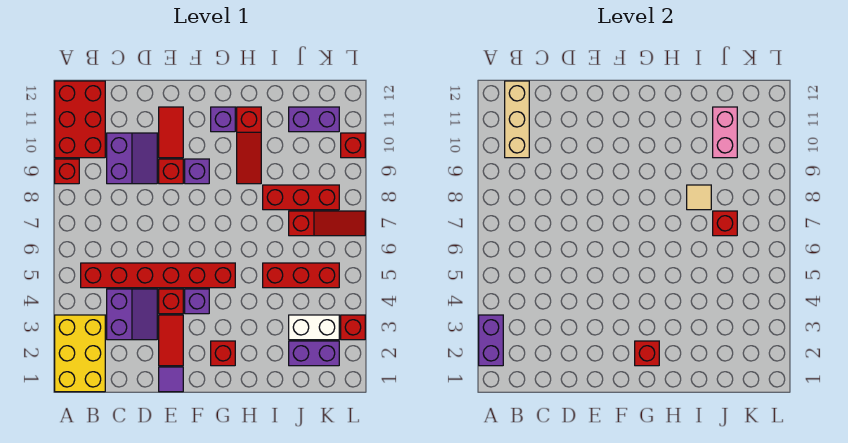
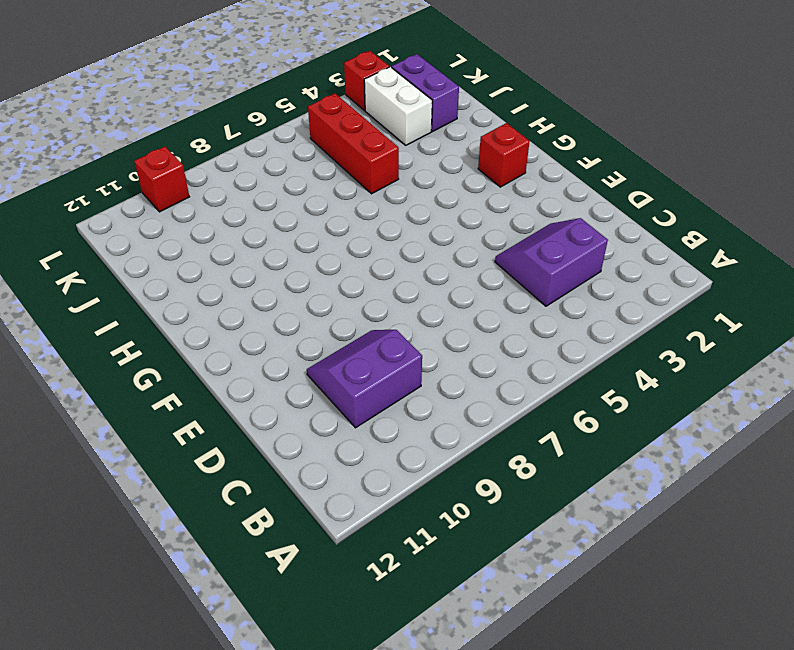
none -> yellow brick A1:B3 level 1
none -> red brick A9 level 1
none -> red brick A10:B12 level 1
none -> red brick B5:G5 level 1

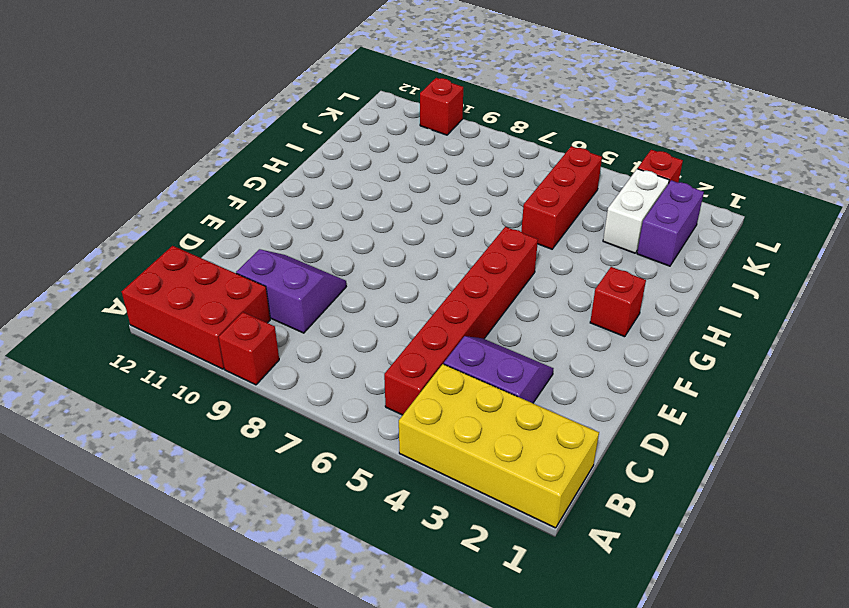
yellow brick A1:B4 level 1 -> yellow brick A1:B3 level 1
none -> purple tile E1 level 1
none -> red tile E2:E3 level 1
none -> red brick E4 level 1
none -> red brick E9 level 1

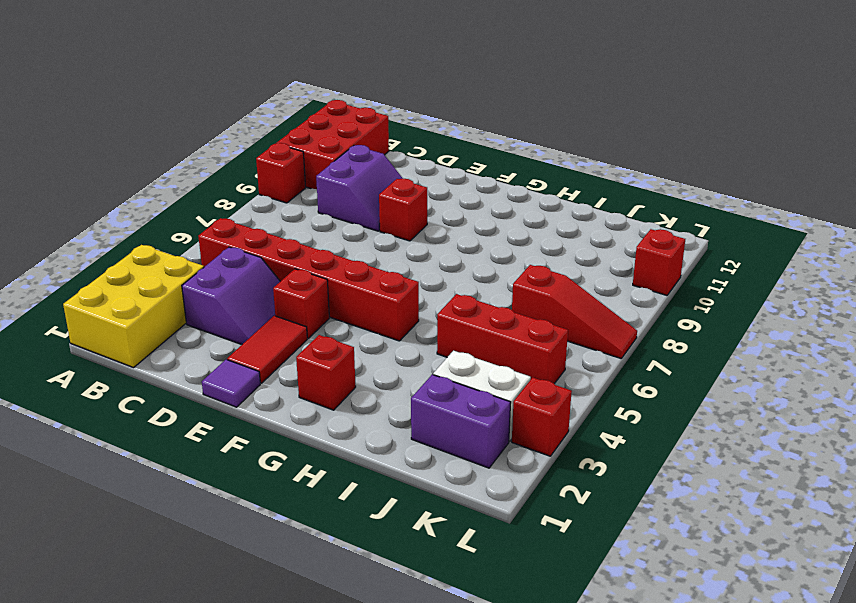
none -> red tile E10:E11 level 1
none -> purple brick F4 level 1
none -> purple brick F9 level 1
none -> purple brick G11 level 1

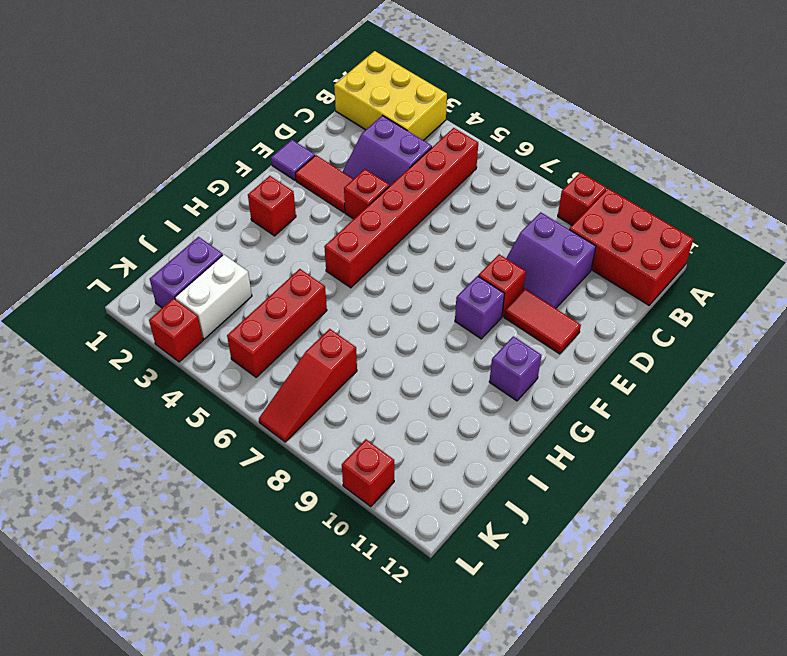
none -> purple brick F4 level 1
none -> red slope H9:H11 level 1 top 11
none -> red brick I8:K8 level 1
none -> purple brick J11:K11 level 1

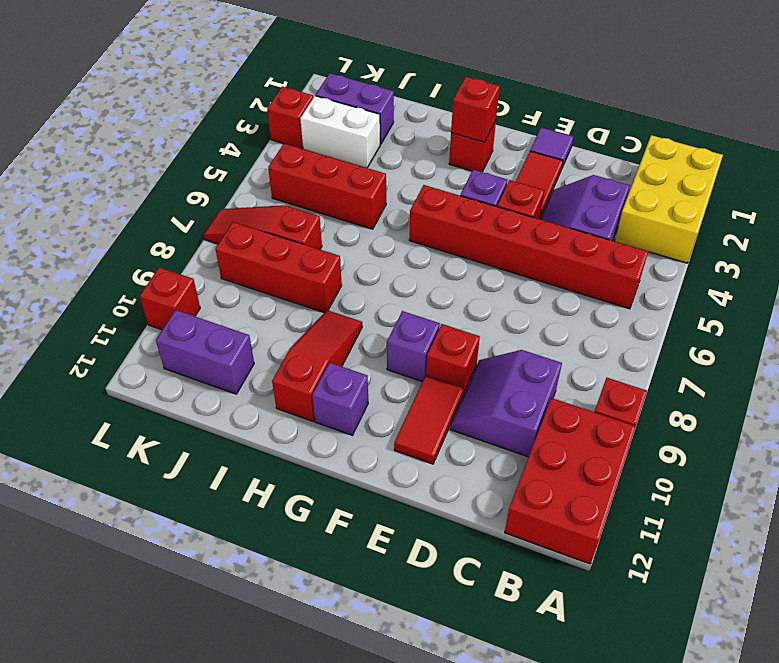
none -> purple brick A2:A3 level 2
none -> tan brick B10:B12 level 2
none -> tan tile I8 level 2
none -> red brick J7 level 2

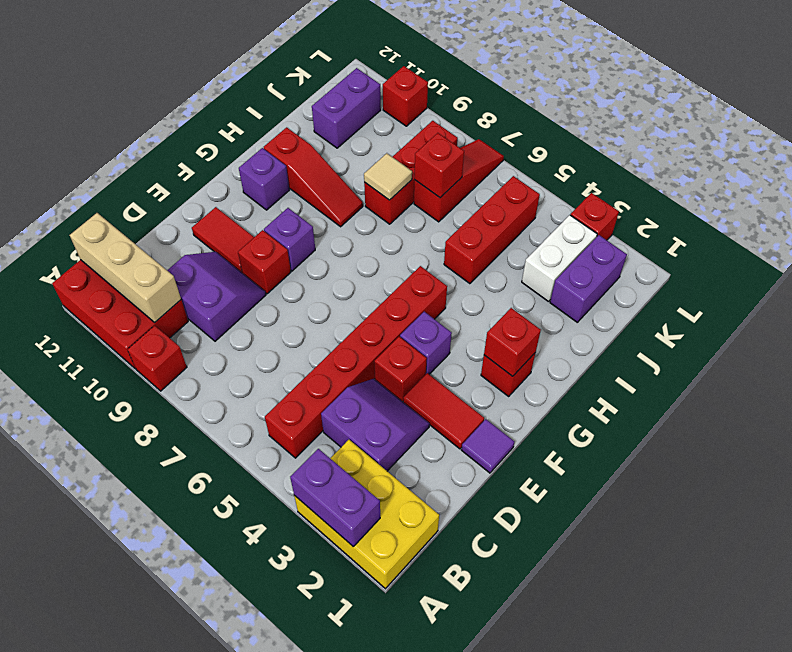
none -> pink brick J10:J11 level 2

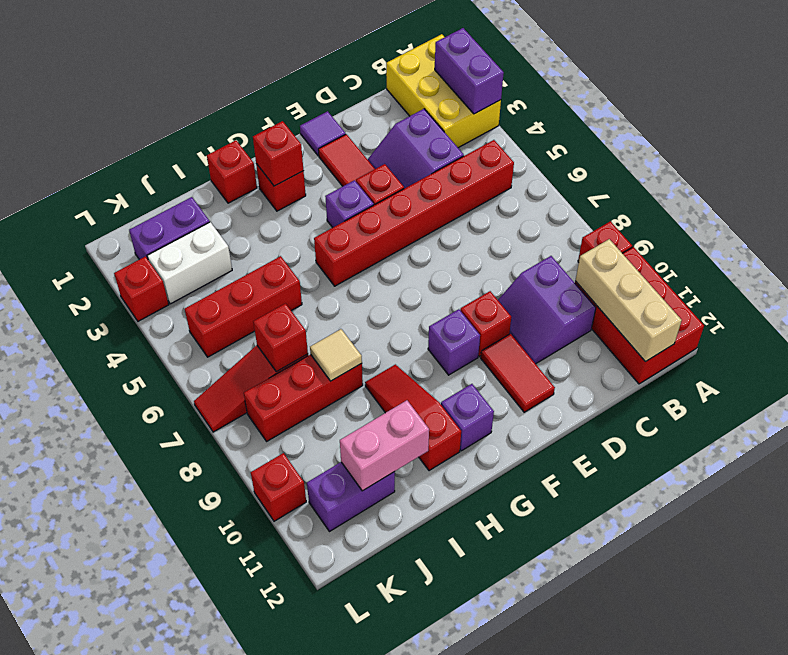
red brick H1 level 1 -> none
pink brick I11:J11 level 2 -> pink brick J10:J11 level 2

